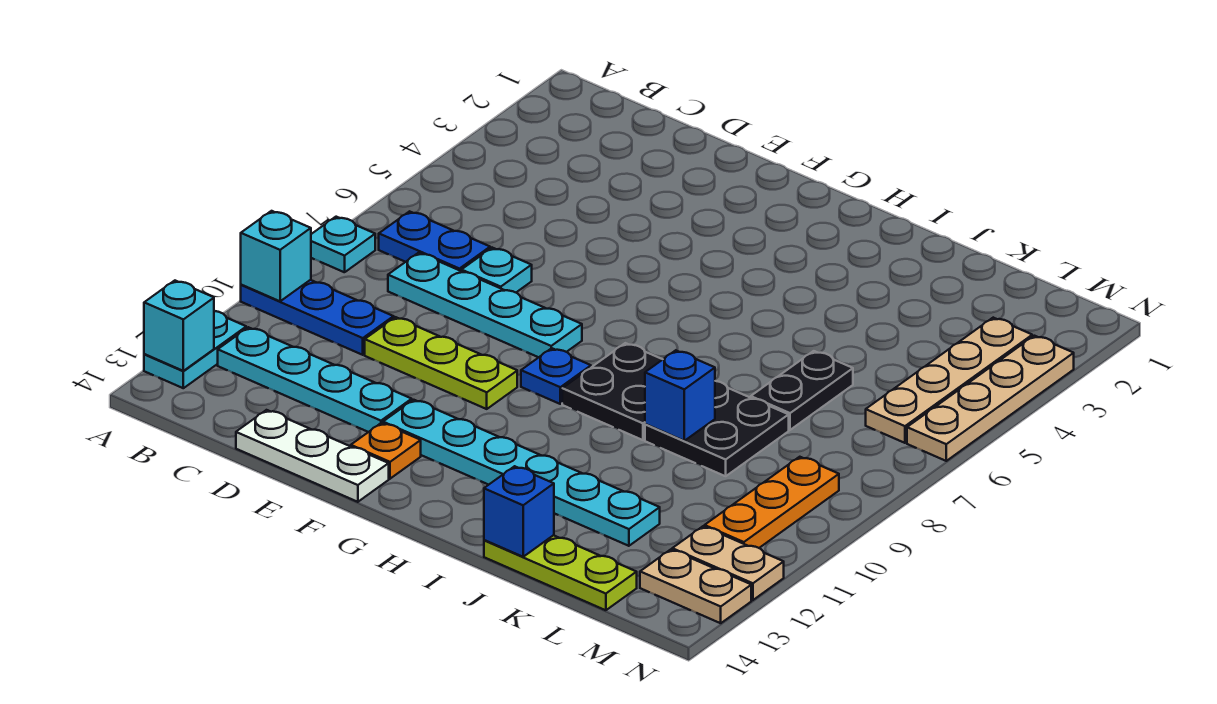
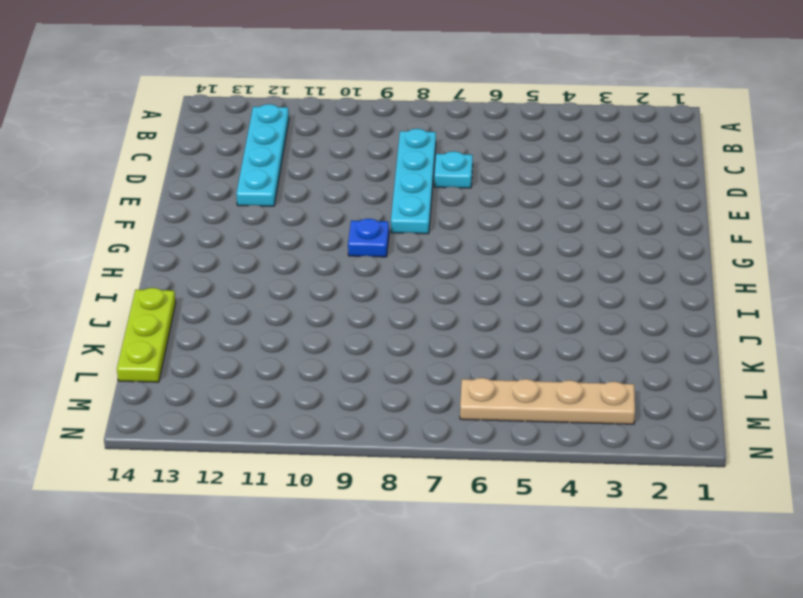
none -> cyan plate A8 level 1
none -> blue plate A10:C10 level 1
none -> cyan plate A12:A13 level 1

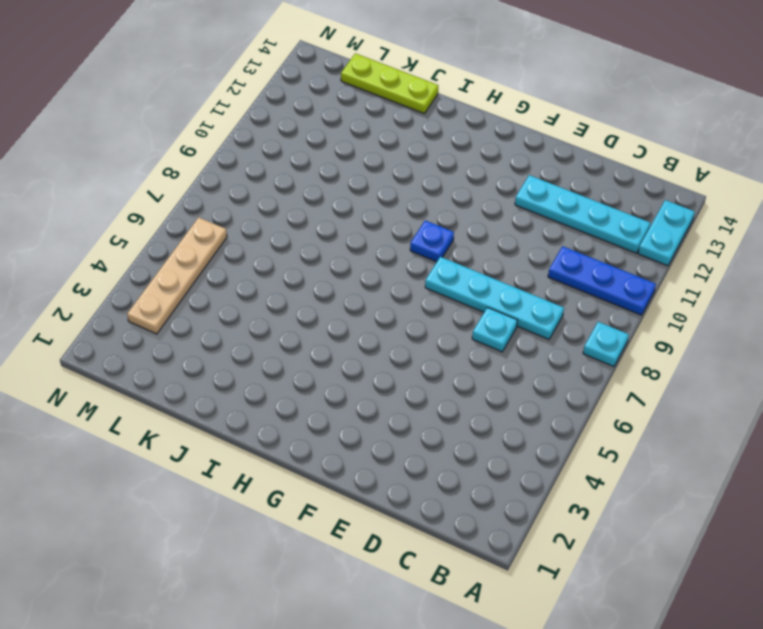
none -> blue plate B7:C7 level 1
none -> lime plate D10:F10 level 1
none -> white plate D14:F14 level 1

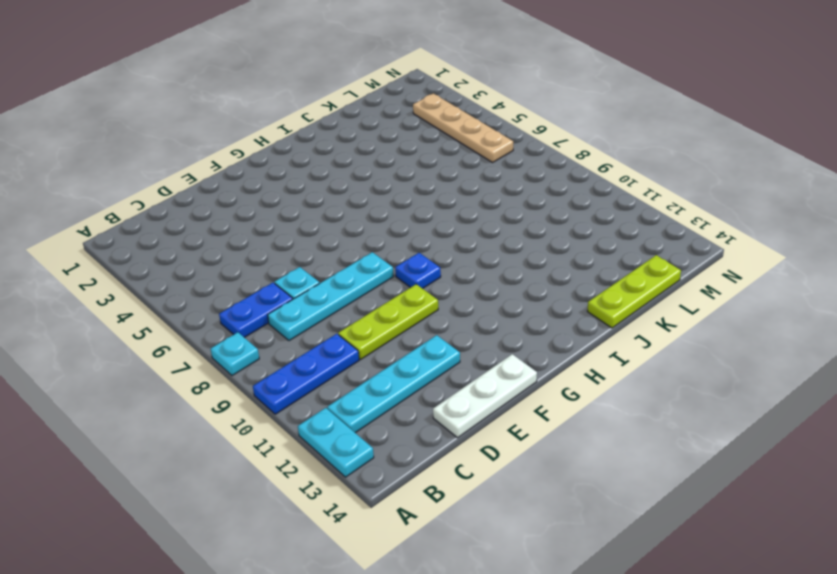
none -> cyan plate F12:K12 level 1
none -> orange plate F13 level 1
none -> black plate H8:I9 level 1

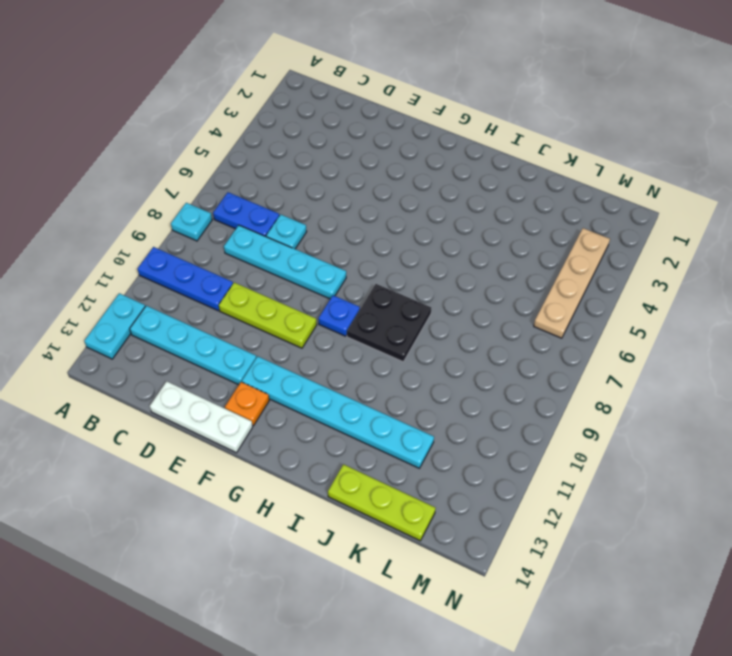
none -> black plate J8:K9 level 1
none -> black plate K6:K7 level 1
none -> orange plate M9:M11 level 1

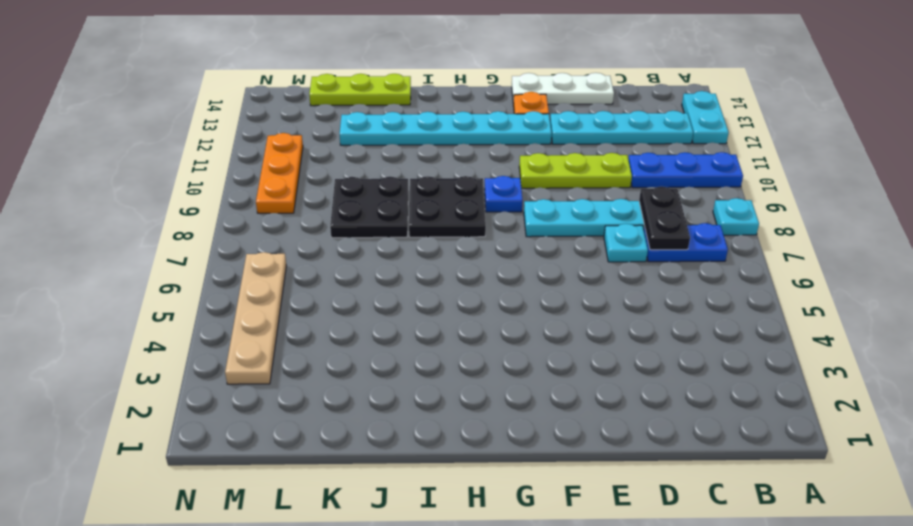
black plate C7:C8 level 2 -> black plate K6:K7 level 1
none -> tan plate M12:N12 level 1
none -> tan plate M13:N13 level 1
none -> tan plate N3:N6 level 1

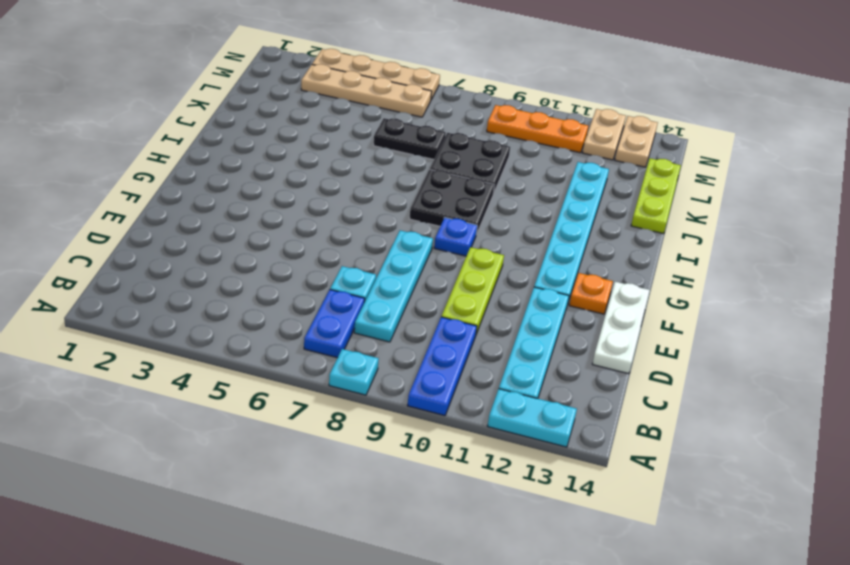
none -> cyan brick A10 level 2
none -> cyan brick A13 level 2
none -> blue brick J9 level 2

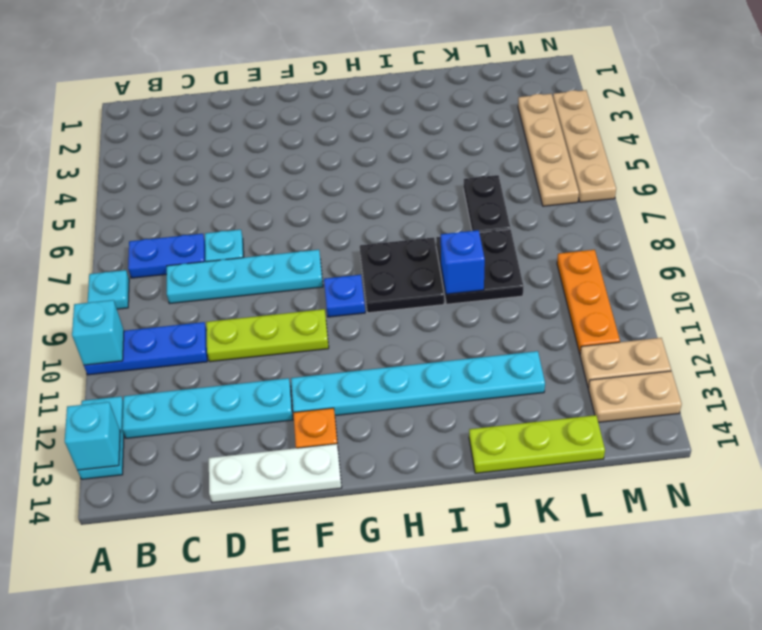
none -> blue brick J14 level 2

